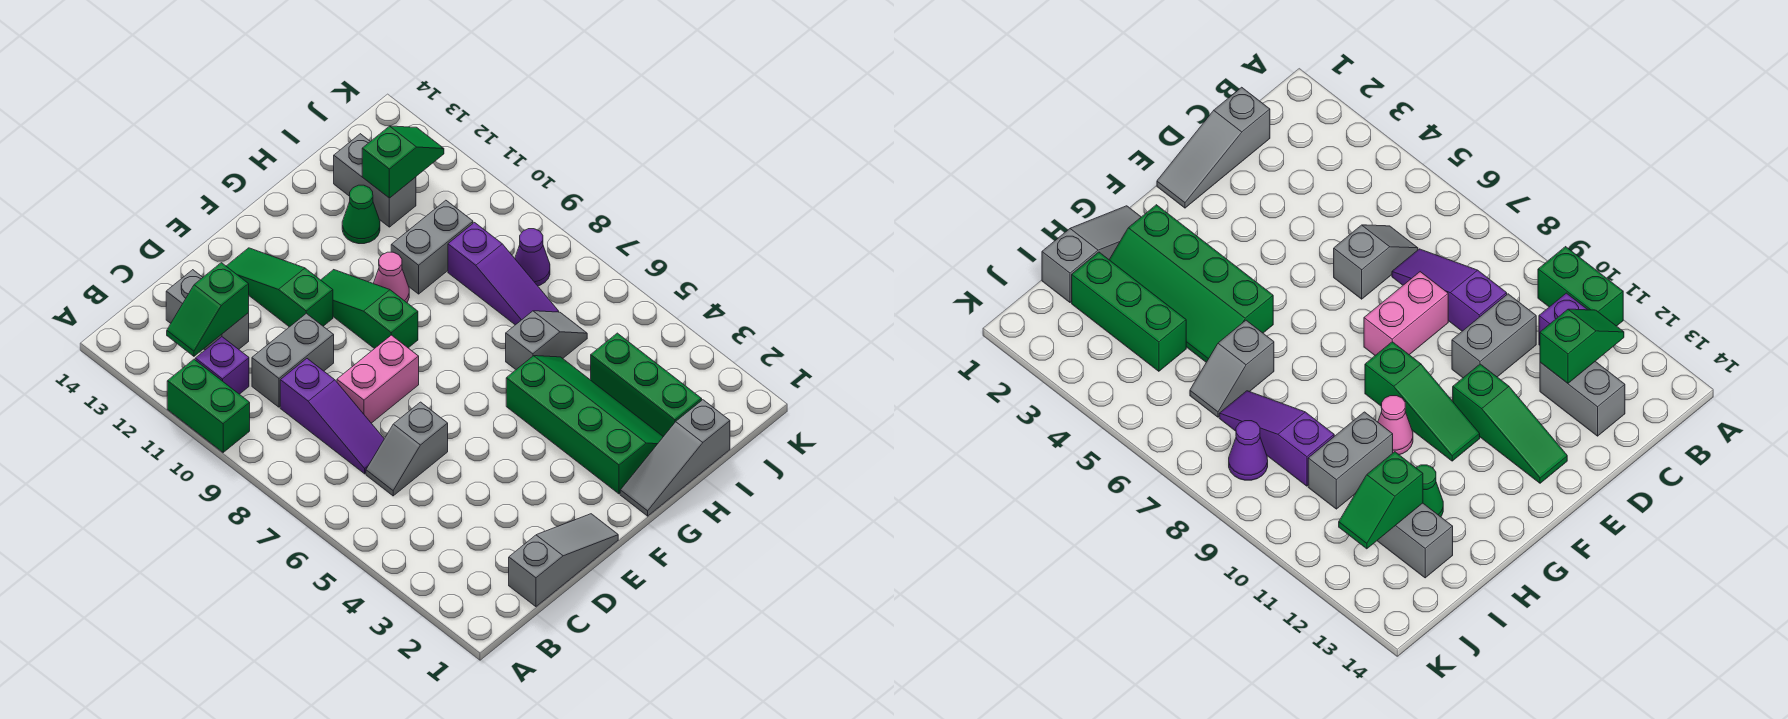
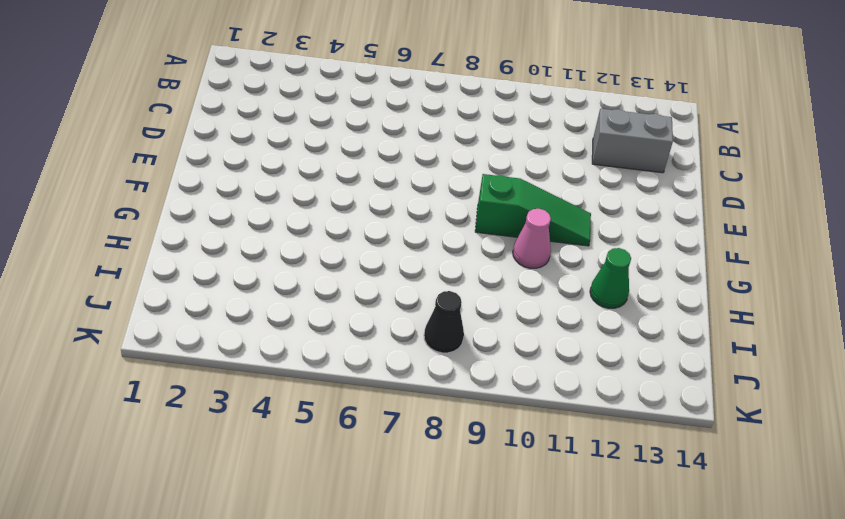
black cone J8 level 1 -> purple cone J8 level 1
none -> green brick A10:A11 level 1
none -> purple brick B11 level 1
none -> grey slope C1:E1 level 1 top C

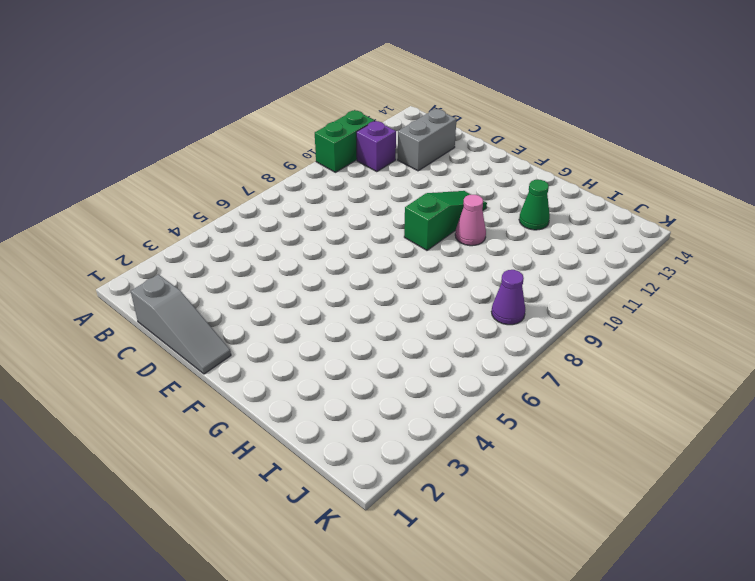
none -> grey slope C6:D6 level 1 top D
none -> purple slope C7:C9 level 1 top 9
none -> grey brick C10:D10 level 1

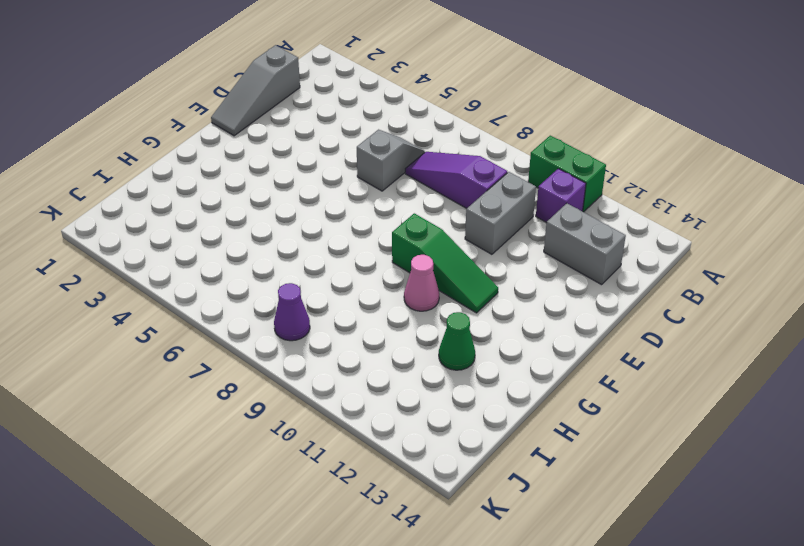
none -> pink brick D8:E8 level 1
none -> green slope E11:E13 level 1 top 11
none -> grey slope G1:I1 level 1 top I

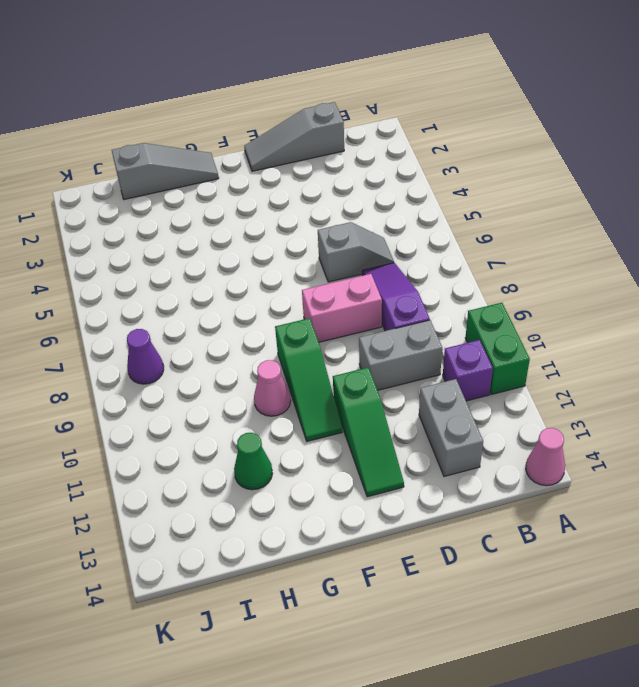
pink cone A14 level 1 -> none
none -> green slope G2:H5 level 1 top G
none -> grey slope H6:I6 level 1 top H
none -> grey brick H10:I10 level 1

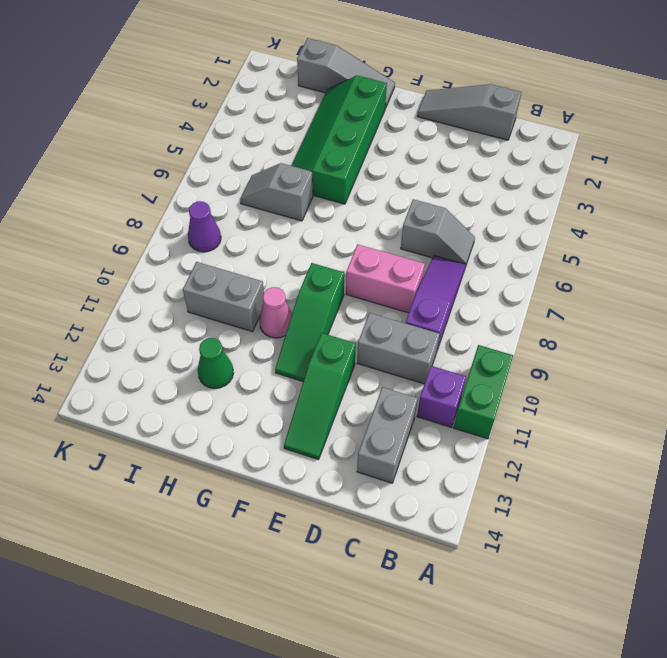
none -> green brick I2:I4 level 1
none -> purple slope I7:I9 level 1 top 9
none -> grey brick I12:I13 level 1

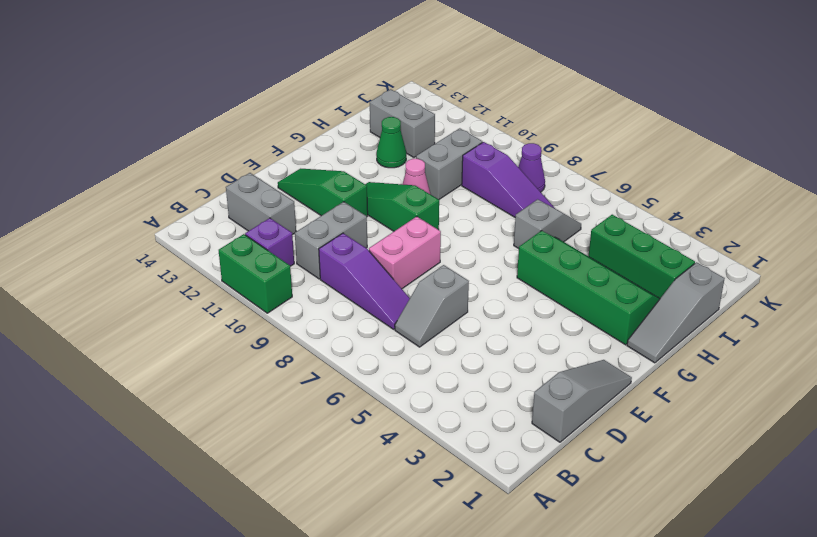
none -> green slope B12:C12 level 2 top C
none -> green slope I12:J12 level 2 top I

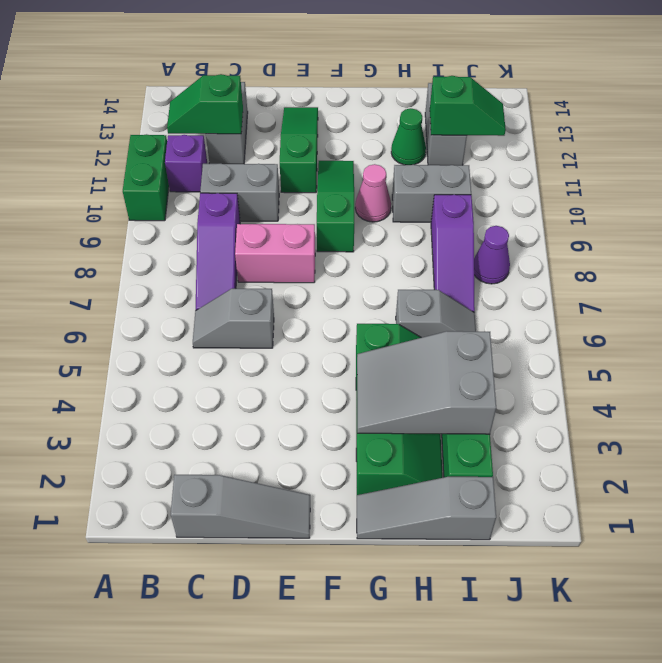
grey slope G3:I4 level 2 top I -> none

